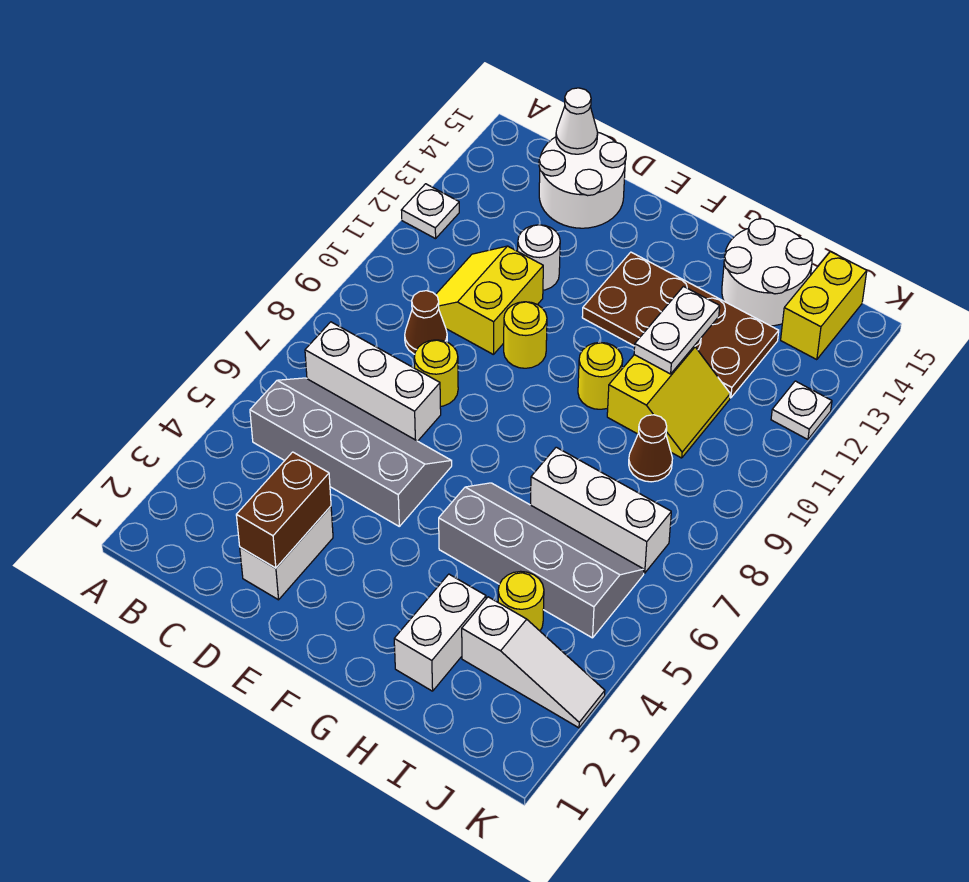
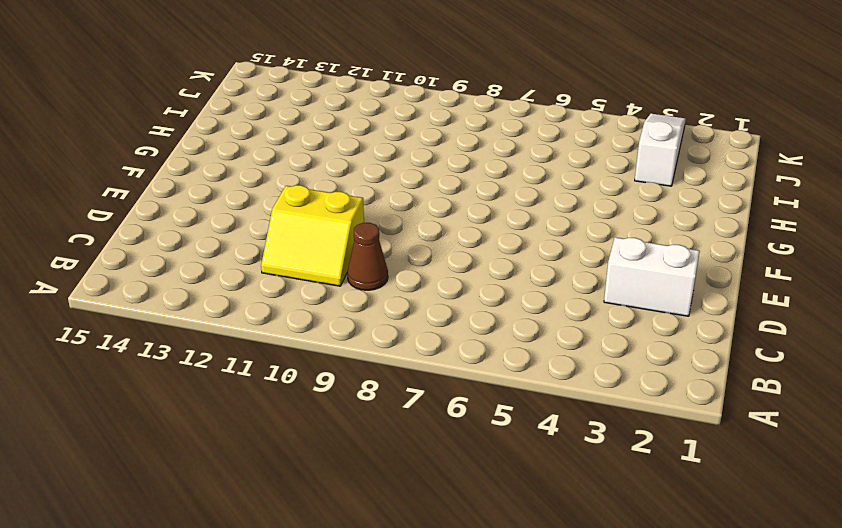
none -> white plate A12 level 1
none -> grey slope B5:E6 level 1 top 5
none -> white brick B7:D7 level 1

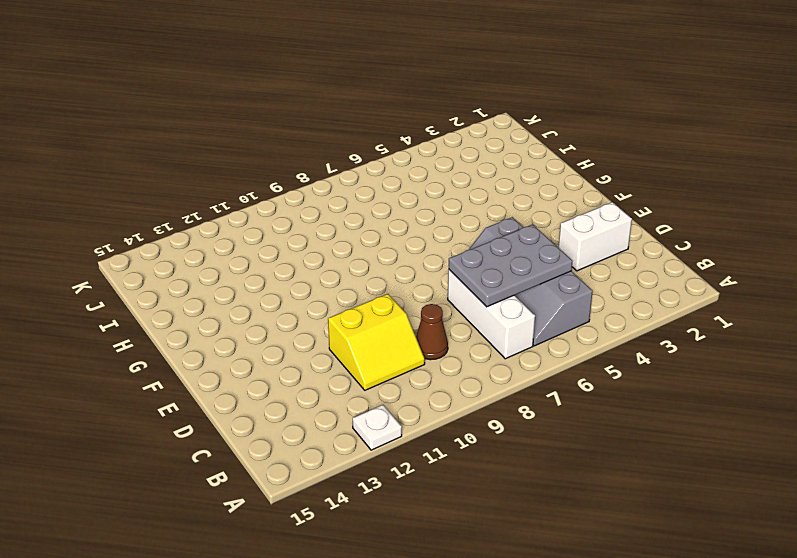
grey plate C5:D7 level 2 -> none
none -> white round brick C14:D15 level 1
none -> yellow round brick D8 level 1
none -> white round brick D12 level 1

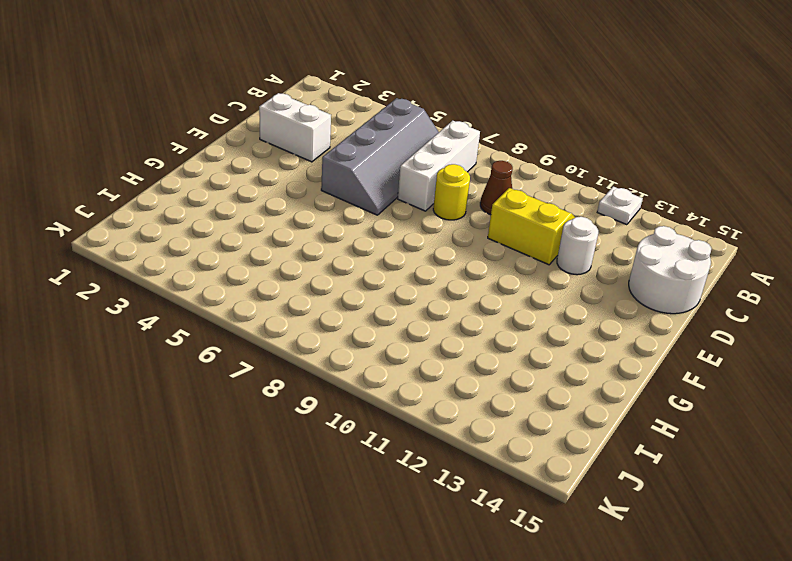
none -> yellow round brick E10 level 1
none -> brown plate F12:I13 level 1
none -> grey slope G5:J6 level 1 top 5

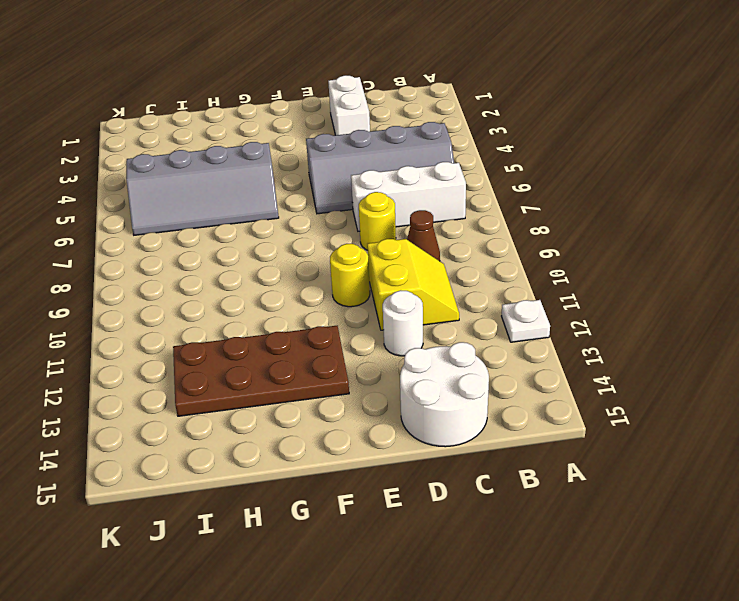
none -> yellow round brick G10 level 1
none -> white brick H2:H3 level 1
none -> white brick H7:J7 level 1

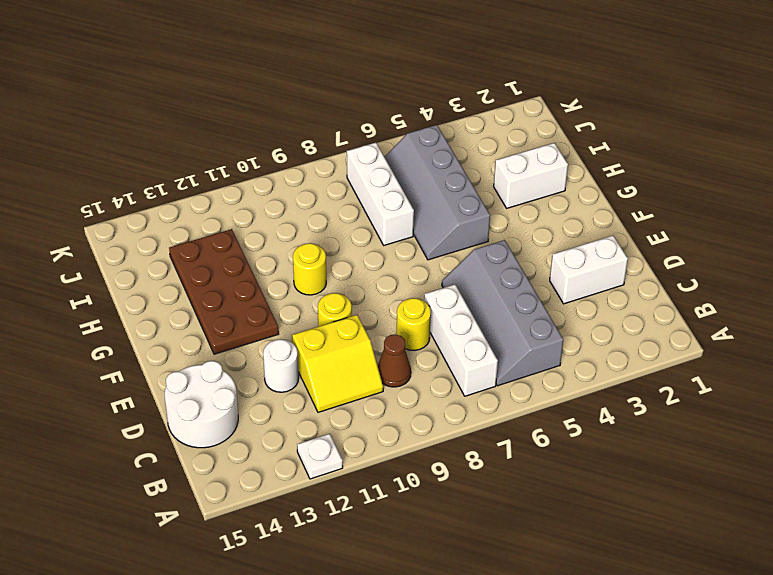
none -> yellow slope H10:I11 level 1 top H
none -> white round brick H14:I15 level 1
none -> white slope I3:K3 level 1 top I

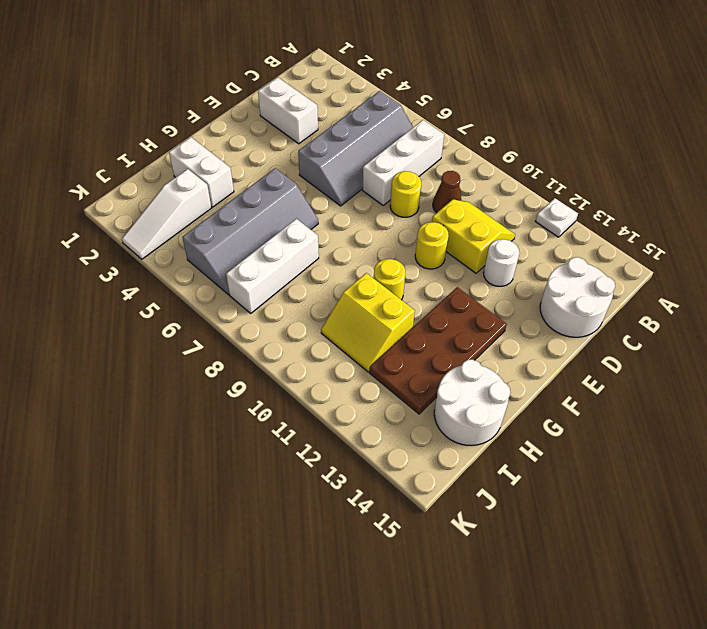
none -> yellow round brick I4 level 1
none -> brown cone I9 level 1
none -> yellow brick J14:J15 level 1

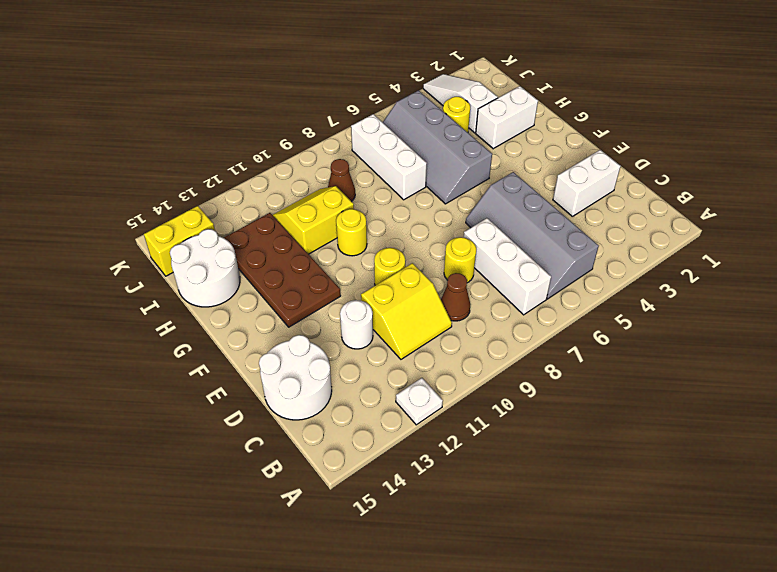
none -> white plate K12 level 1
none -> white cone C15 level 2
none -> brown brick D2:D3 level 2

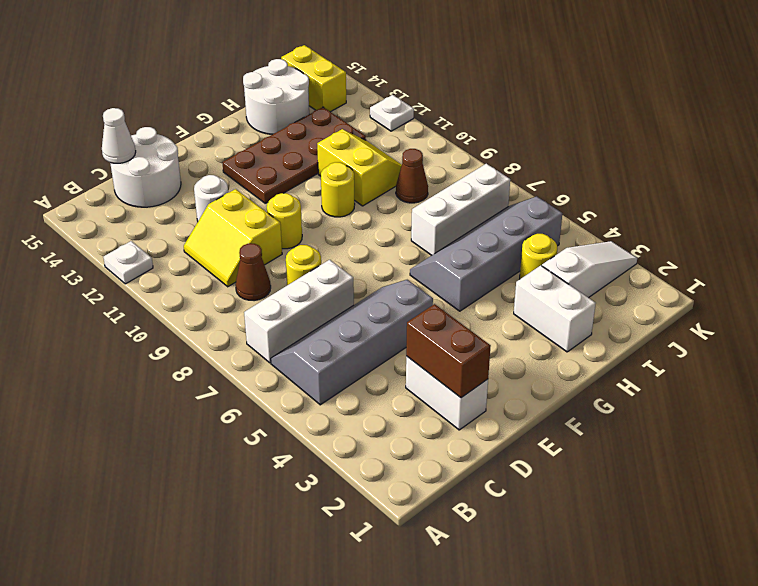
none -> white plate H11:H12 level 2

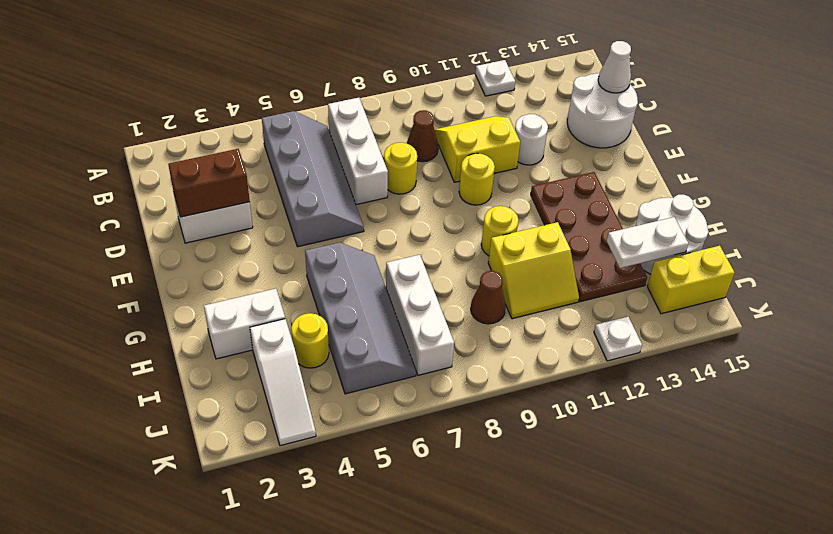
white plate I13:I14 level 2 -> white plate H11:H12 level 2

